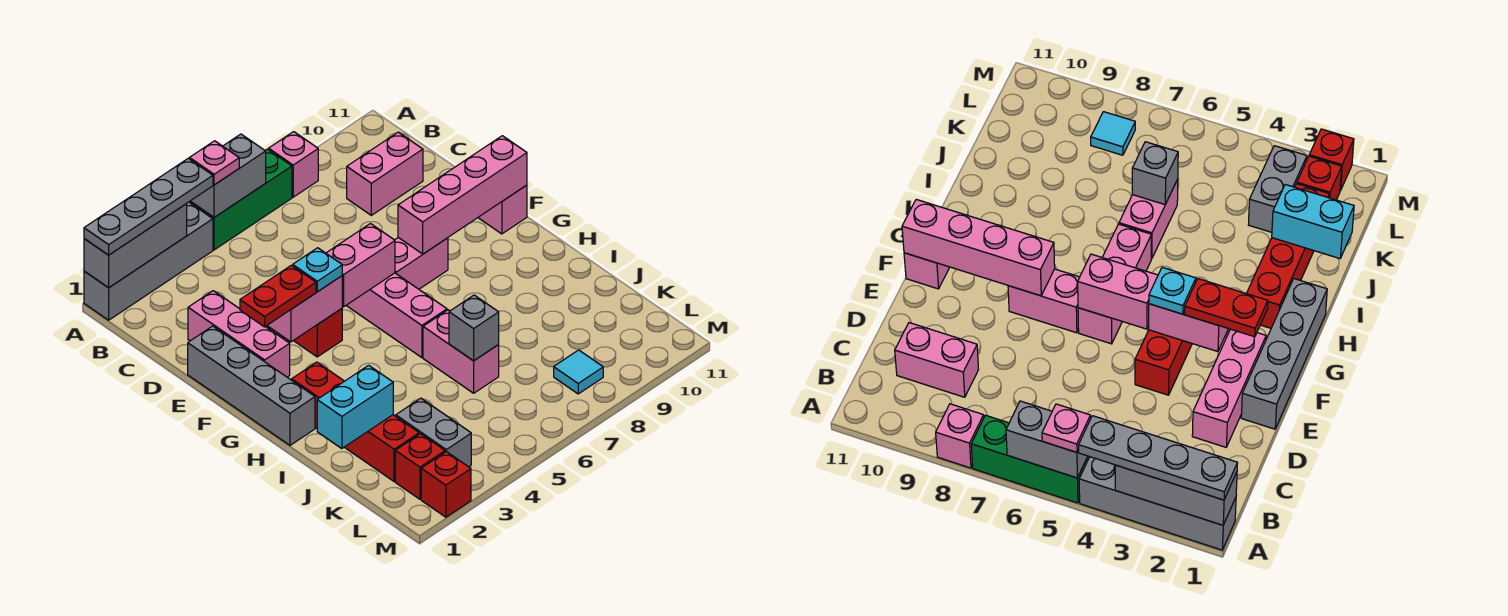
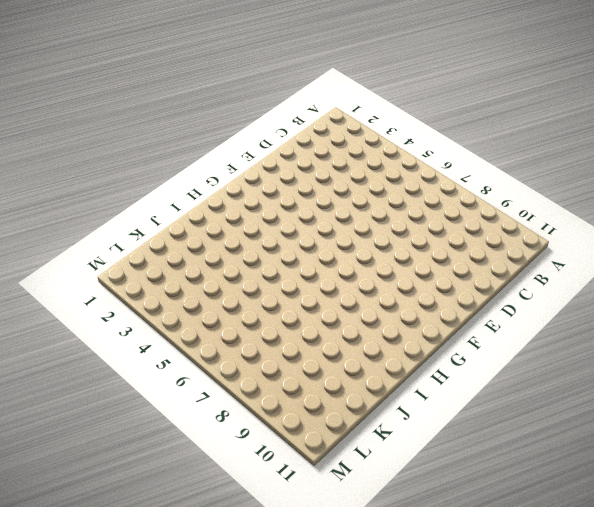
none -> grey brick A1:A4 level 1
none -> green brick A5:A7 level 1
none -> pink brick A8 level 1

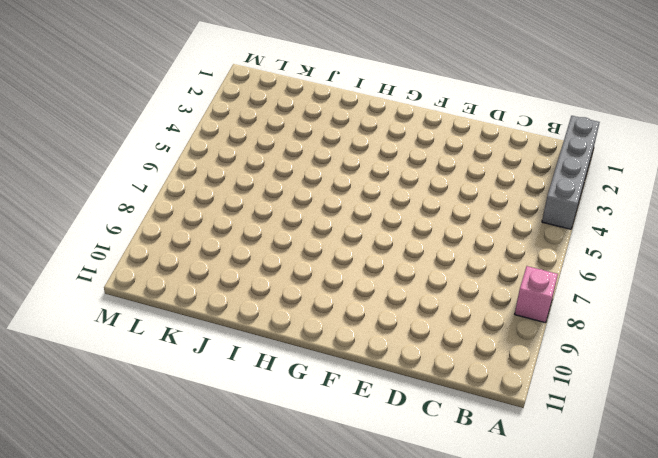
none -> green brick A5:A7 level 1
none -> pink brick C9:C10 level 1
none -> pink brick D2:F2 level 1

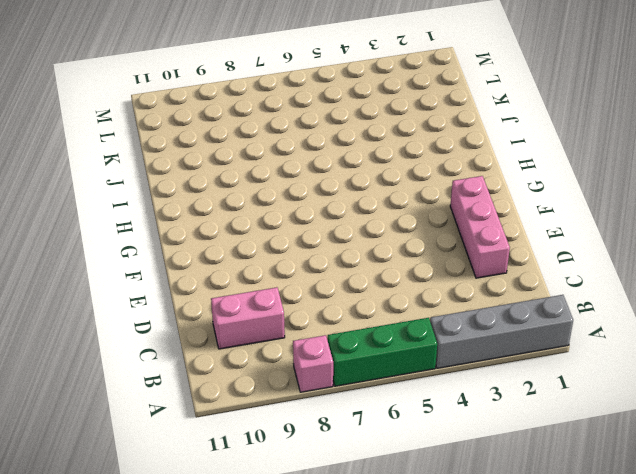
none -> grey brick E1:H1 level 1
none -> red brick E4:F4 level 1
none -> pink brick F6:H6 level 1

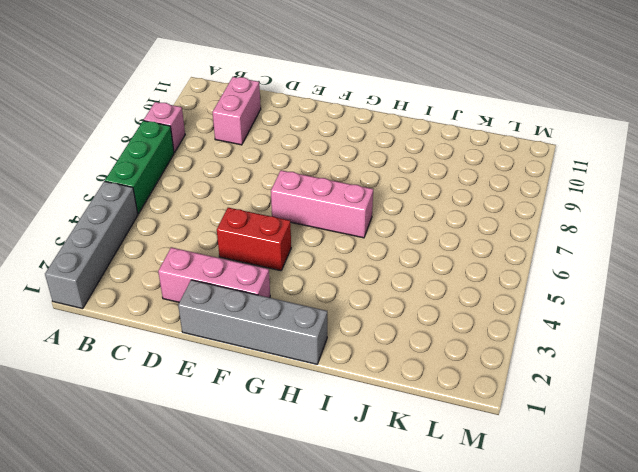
none -> pink brick F7:F8 level 1
none -> pink brick F11 level 1
none -> red brick H2:K2 level 1

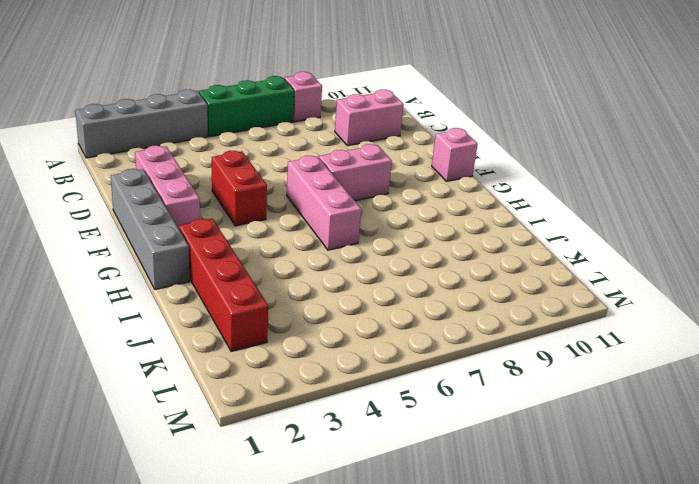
none -> pink brick I6:J6 level 1
none -> grey brick K3:L3 level 1
none -> red brick L2 level 1

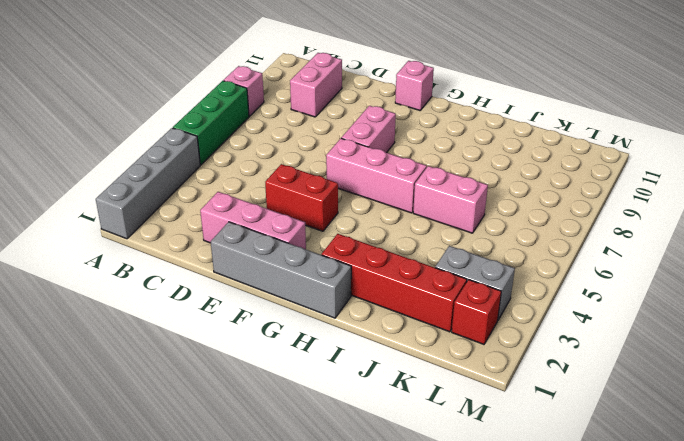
none -> cyan tile L8 level 1
none -> red brick M2 level 1
none -> grey brick A1:A3 level 2

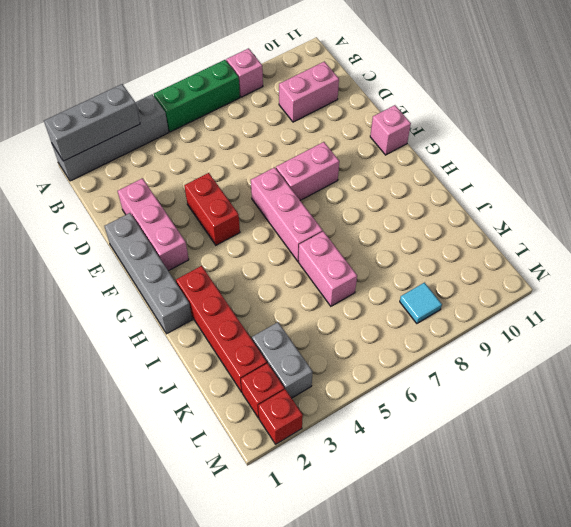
none -> grey brick A5:A6 level 2
none -> pink brick F3:F4 level 2
none -> pink brick F5:F6 level 2

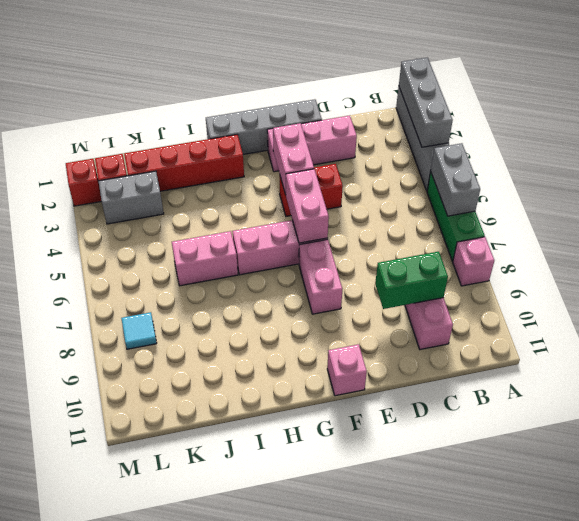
green brick C9:D9 level 2 -> none
none -> pink brick F8:F11 level 2
none -> cyan brick J1:J2 level 2
none -> grey brick J6 level 2

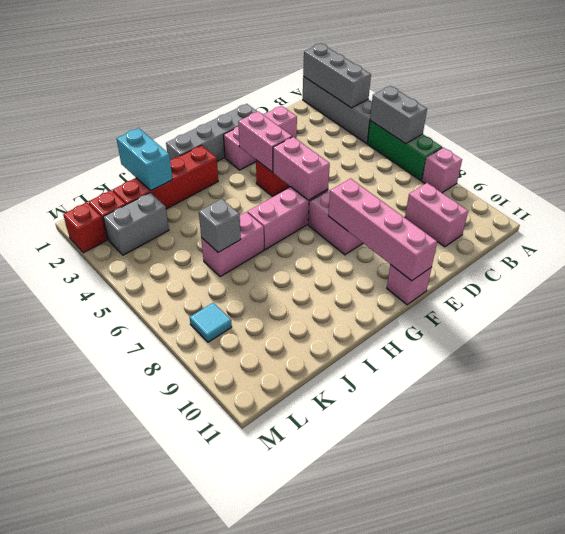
none -> grey plate A1:A4 level 3
none -> pink plate A5 level 3
none -> red plate F2:F3 level 3

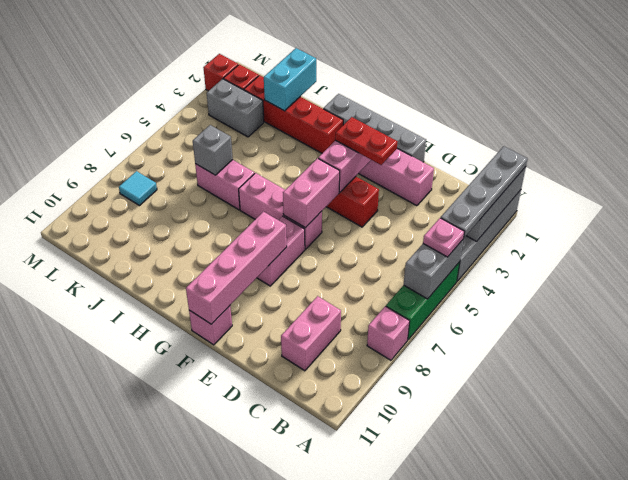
red plate E3:F3 level 3 -> red plate F2:F3 level 3
none -> cyan plate F4 level 3

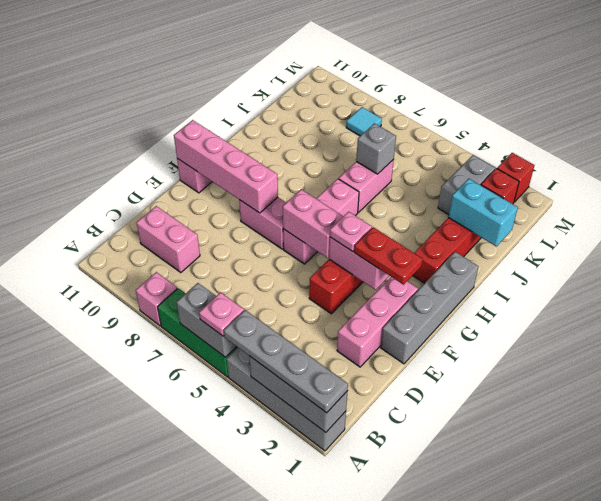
pink plate F4 level 3 -> cyan plate F4 level 3

